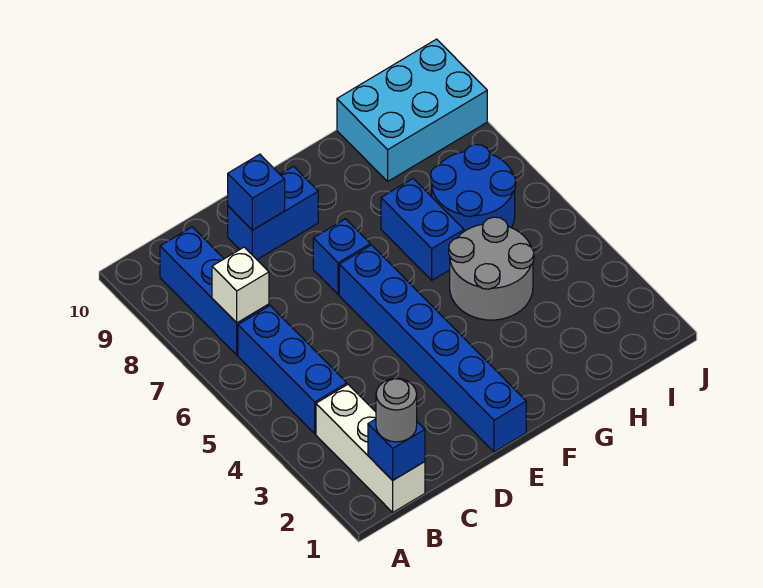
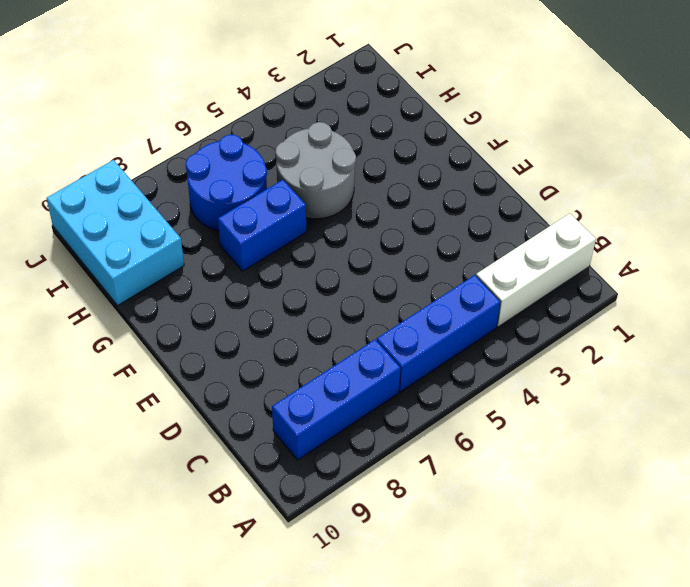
none -> blue brick D9:E9 level 1
none -> blue brick E1:E6 level 1
none -> blue brick E7 level 1

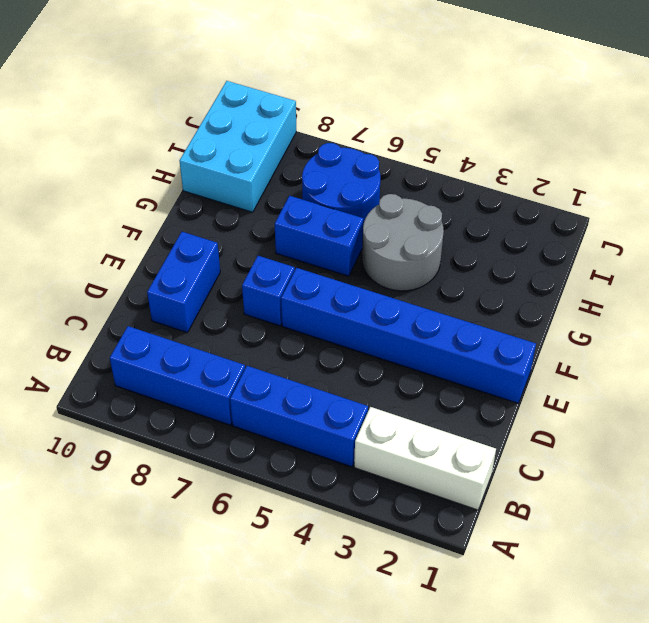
none -> blue brick B1 level 2
none -> white brick B7 level 2
none -> blue brick D9 level 2

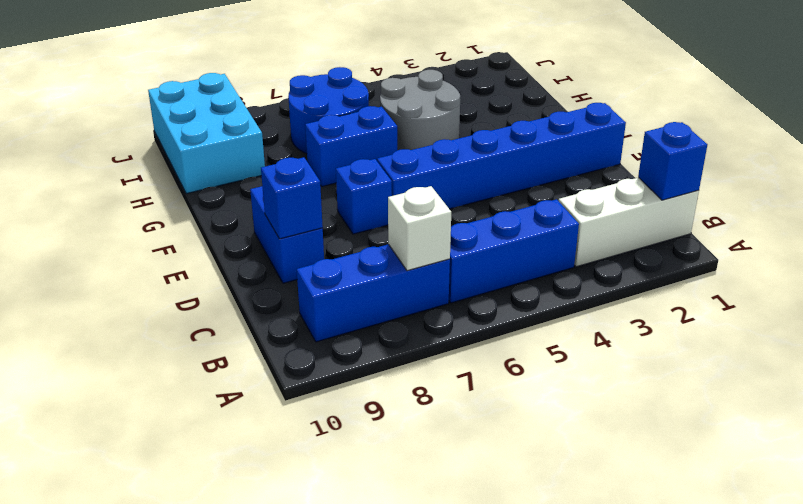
none -> grey round brick B1 level 3

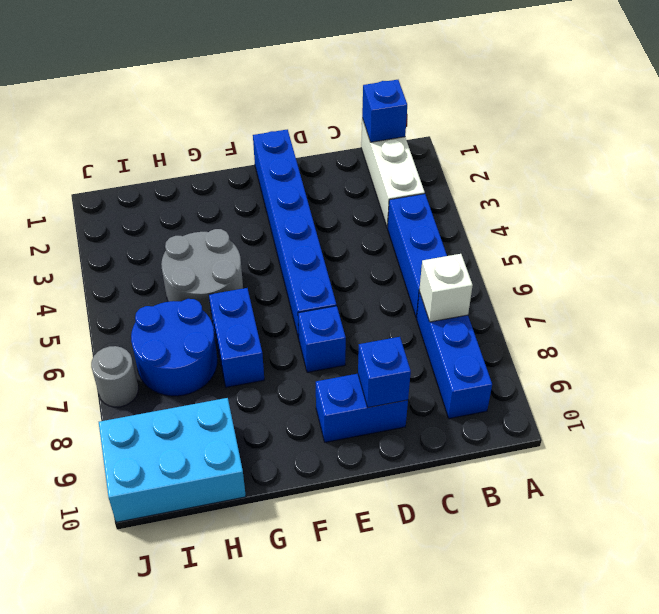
grey round brick J7 level 1 -> grey round brick B1 level 3

